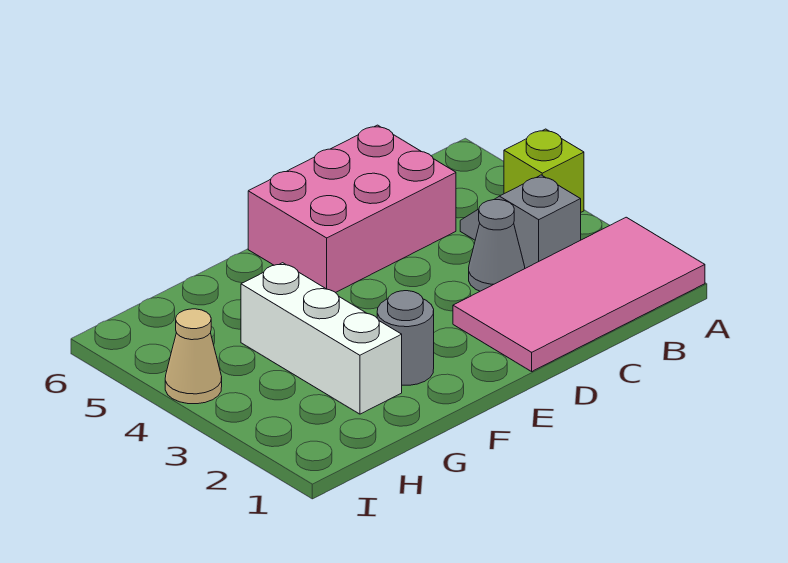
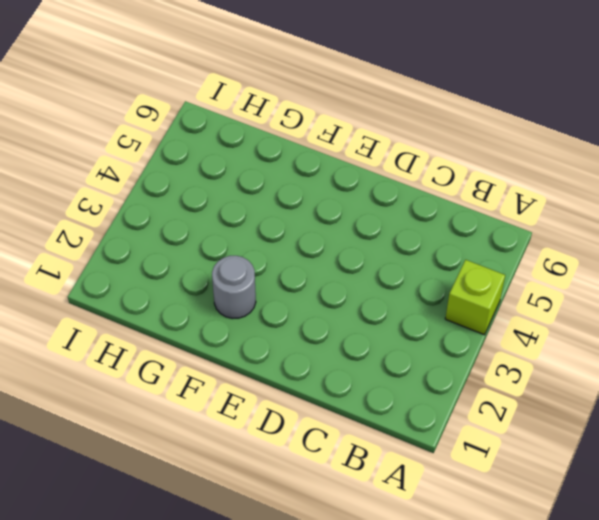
none -> pink tile A1:D2 level 1
none -> grey slope B3:B4 level 1 top 3

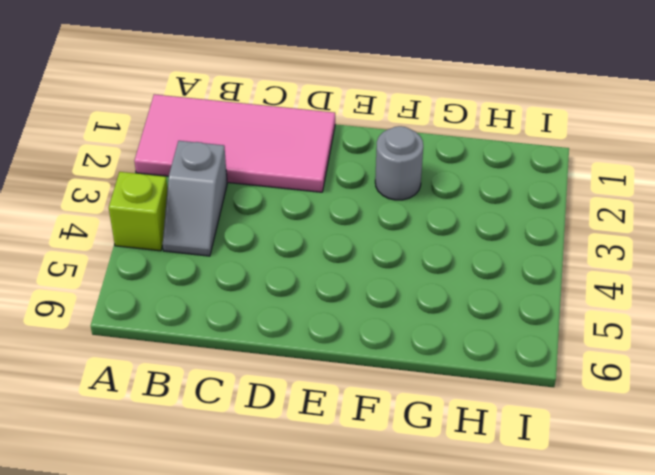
none -> grey cone C3 level 1
none -> pink brick C5:E6 level 1

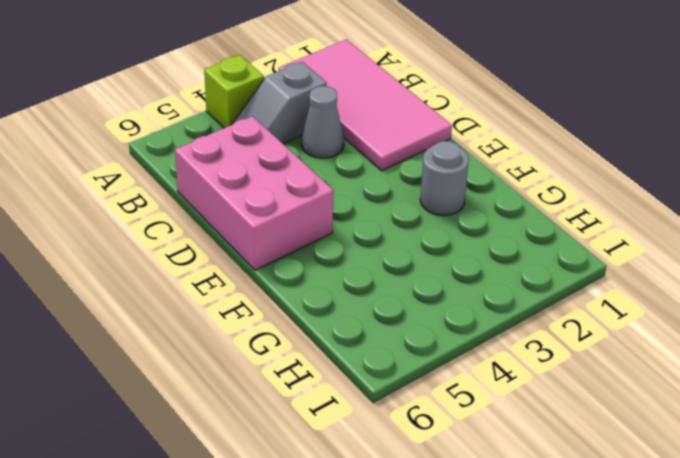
none -> white brick G2:G4 level 1
none -> tan cone I4 level 1

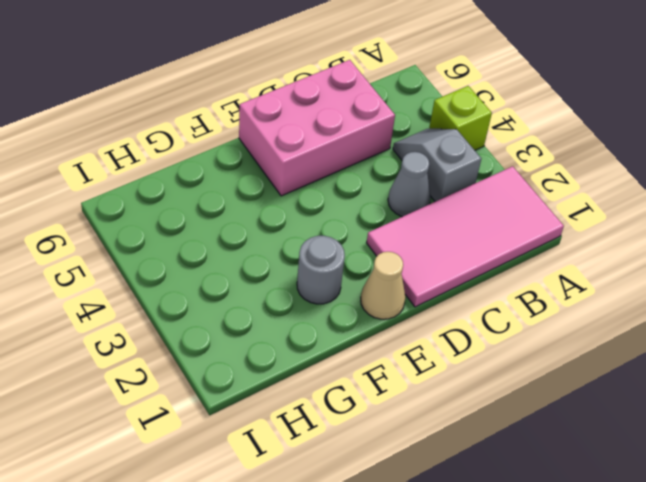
tan cone E1 level 1 -> tan cone I4 level 1
none -> white brick G2:G4 level 1

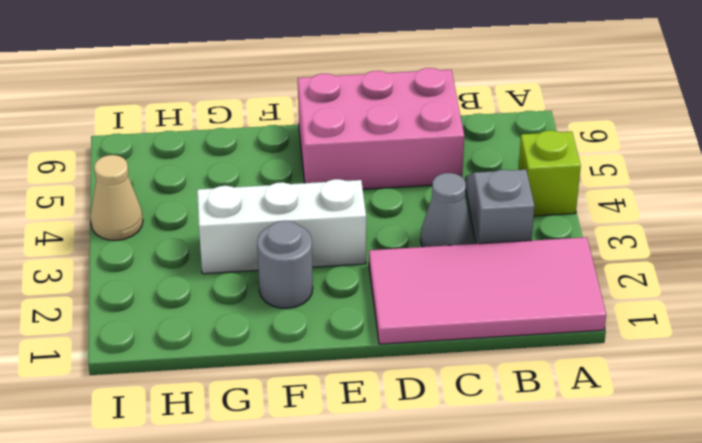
white brick E3:G3 level 1 -> white brick G2:G4 level 1

